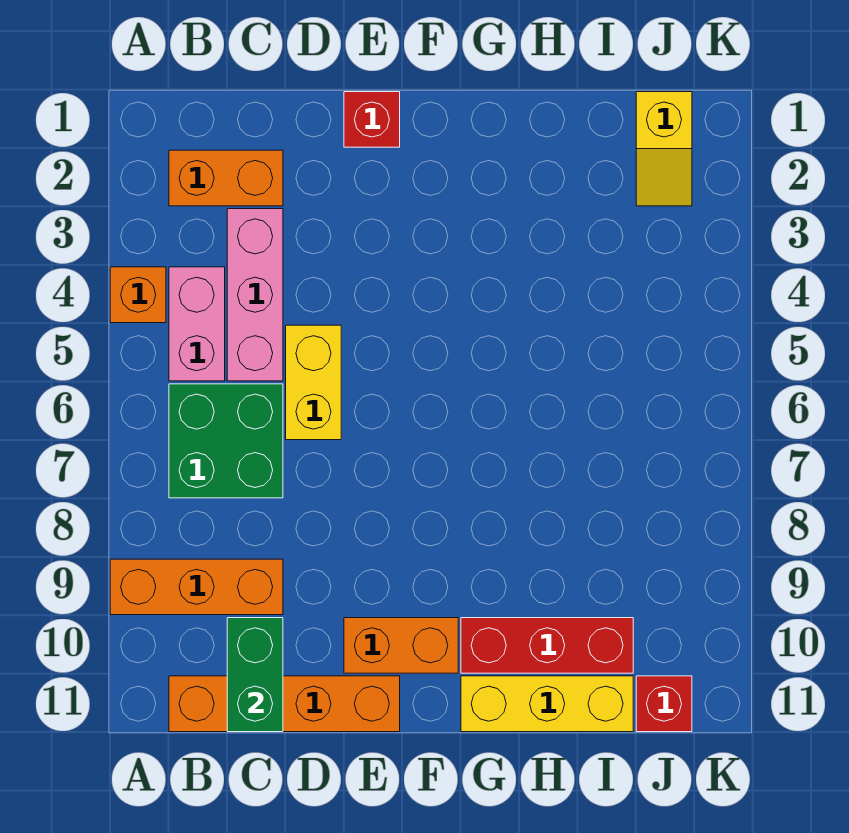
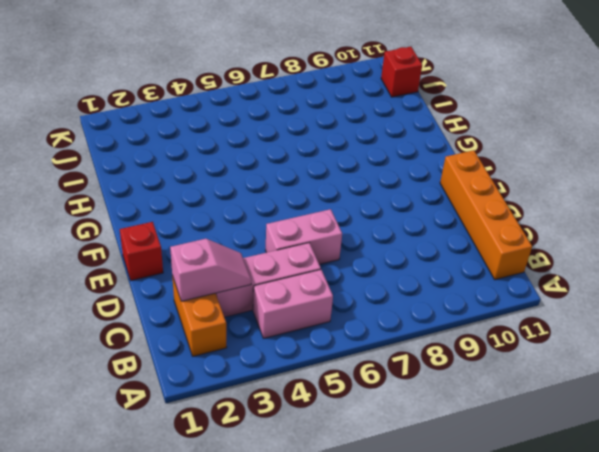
pink slope C2:C3 level 2 top 2 -> none
pink brick D5:D6 level 1 -> yellow brick D5:D6 level 1
none -> orange brick A4 level 1
none -> orange brick A9:C9 level 1
none -> green brick B6:C7 level 1

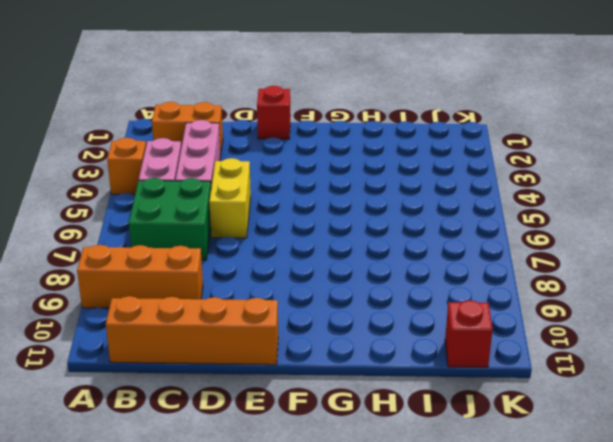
none -> orange brick E10:F10 level 1
none -> red brick G10:I10 level 1
none -> yellow brick G11:I11 level 1

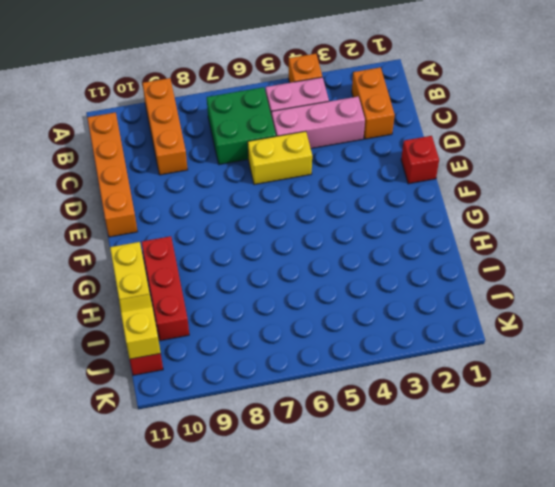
yellow slope I11:J11 level 2 top J -> yellow slope J1:J2 level 1 top 1
none -> orange brick E10:F10 level 1
none -> green brick C10:C11 level 2

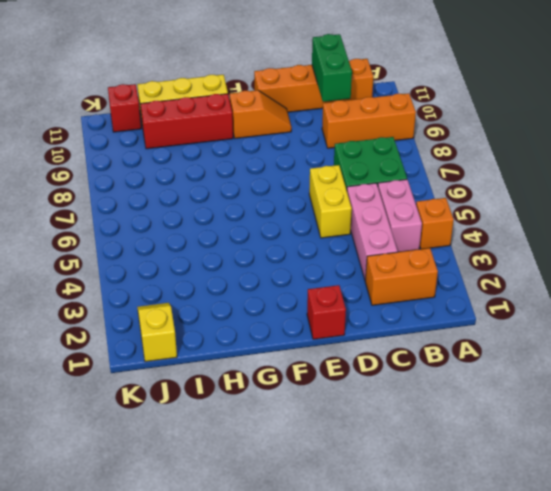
orange slope E10:F10 level 1 top F -> orange brick E10:F10 level 1

